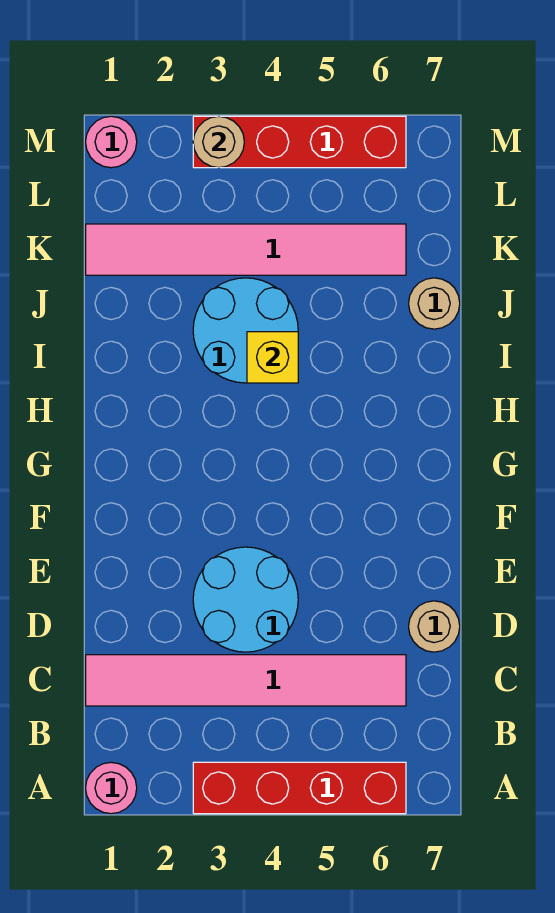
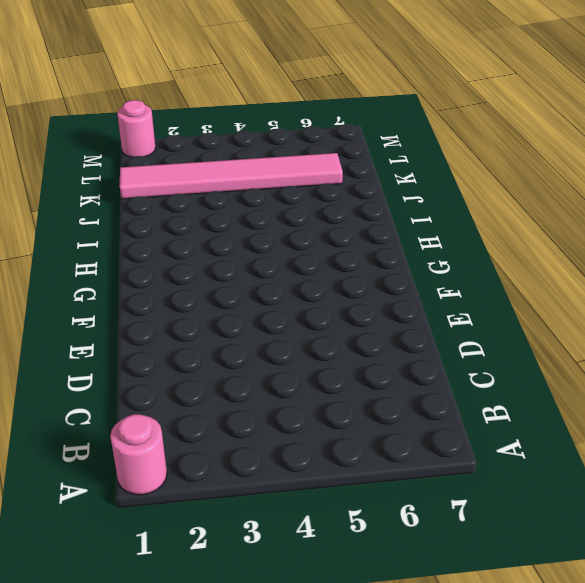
none -> red brick A3:A6 level 1
none -> pink tile C1:C6 level 1
none -> cyan round brick D3:E4 level 1

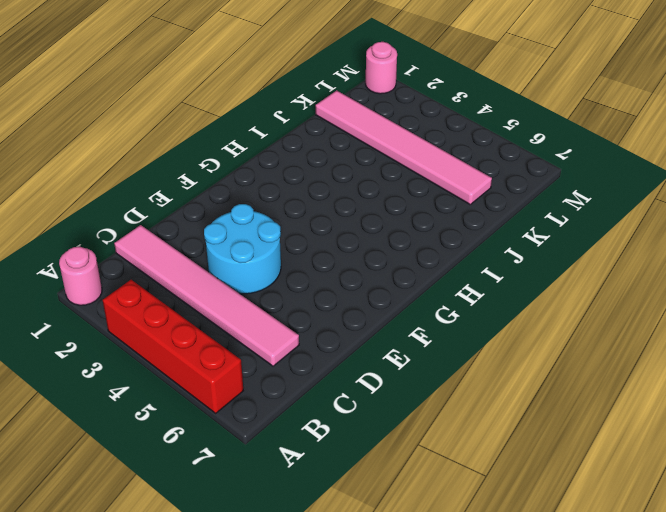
none -> tan round brick D7 level 1
none -> cyan round brick I3:J4 level 1
none -> tan round brick J7 level 1

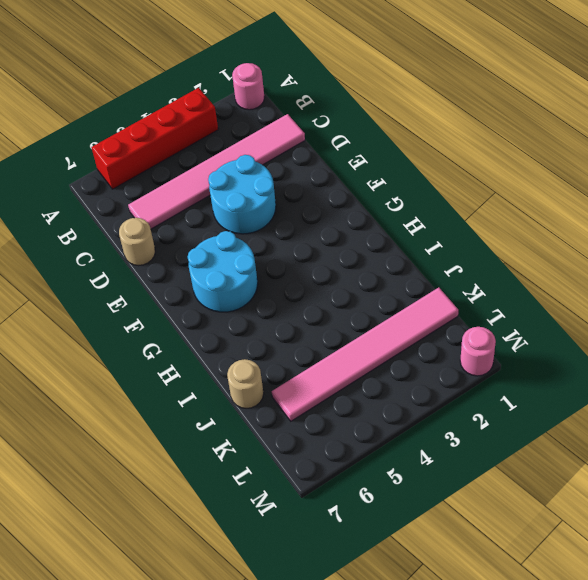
cyan round brick F5:G6 level 1 -> cyan round brick I3:J4 level 1
none -> red brick M3:M6 level 1
none -> yellow brick I4 level 2
none -> tan round brick M3 level 2

